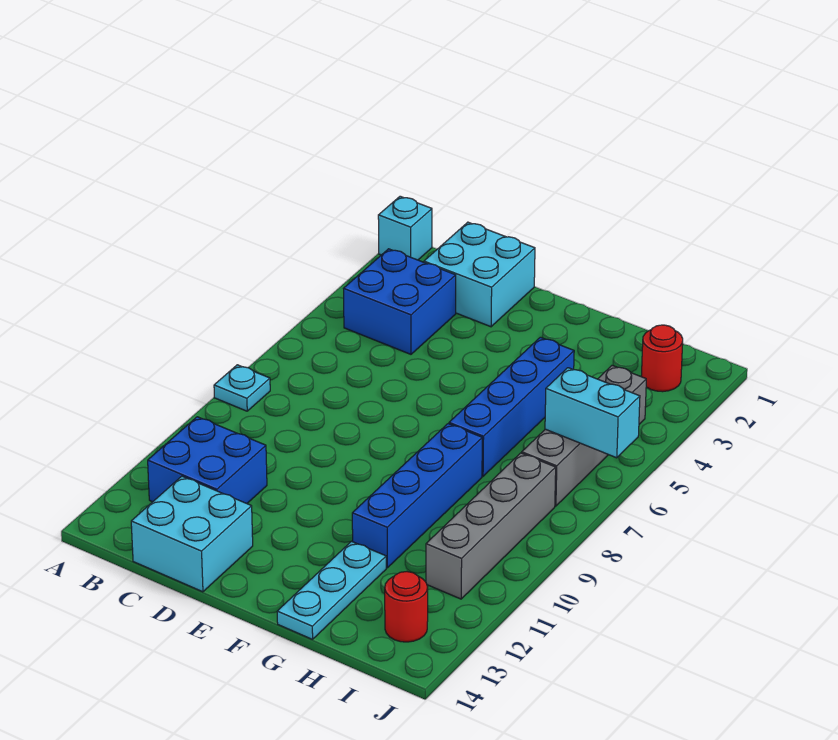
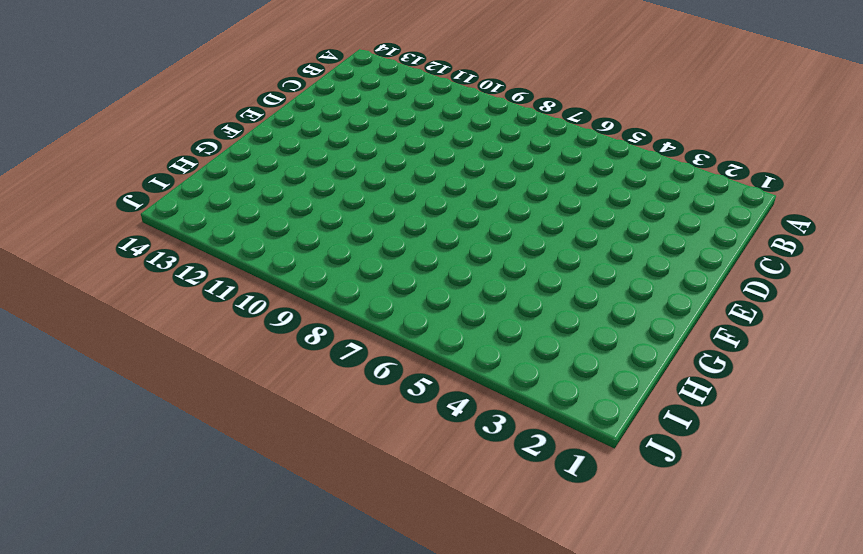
none -> cyan brick A1 level 1
none -> cyan plate A8 level 1
none -> blue brick B3:C4 level 1

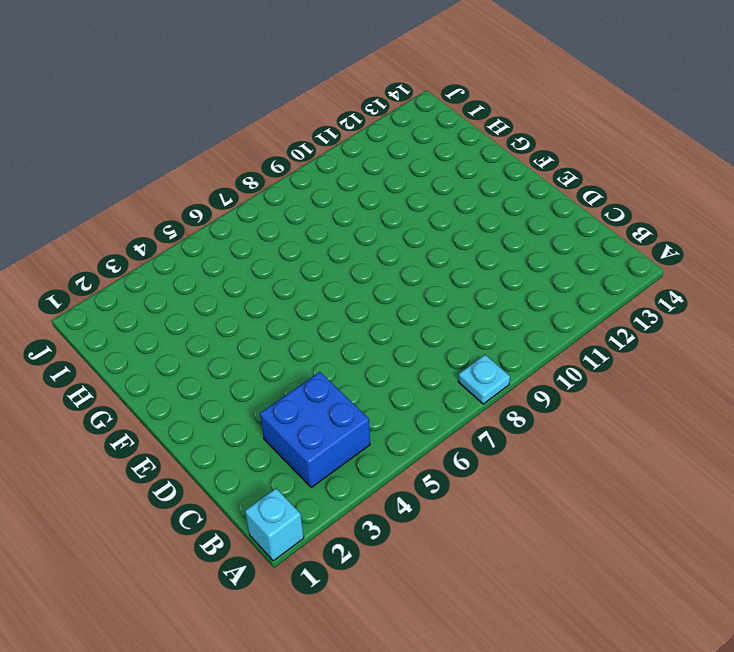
none -> blue brick B11:C12 level 1
none -> cyan brick C1:D2 level 1
none -> cyan brick C13:D14 level 1

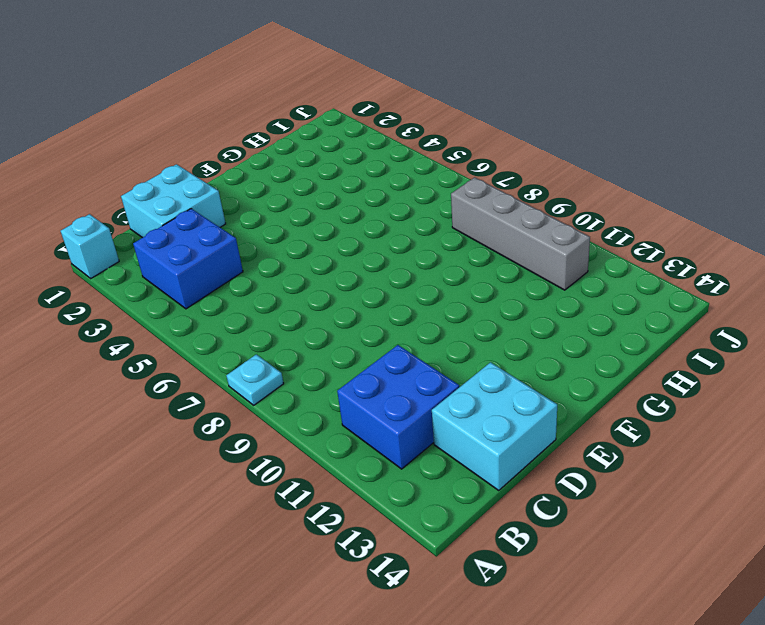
none -> blue brick G4:G7 level 1
none -> blue brick G8:G11 level 1
none -> cyan plate G12:G14 level 1

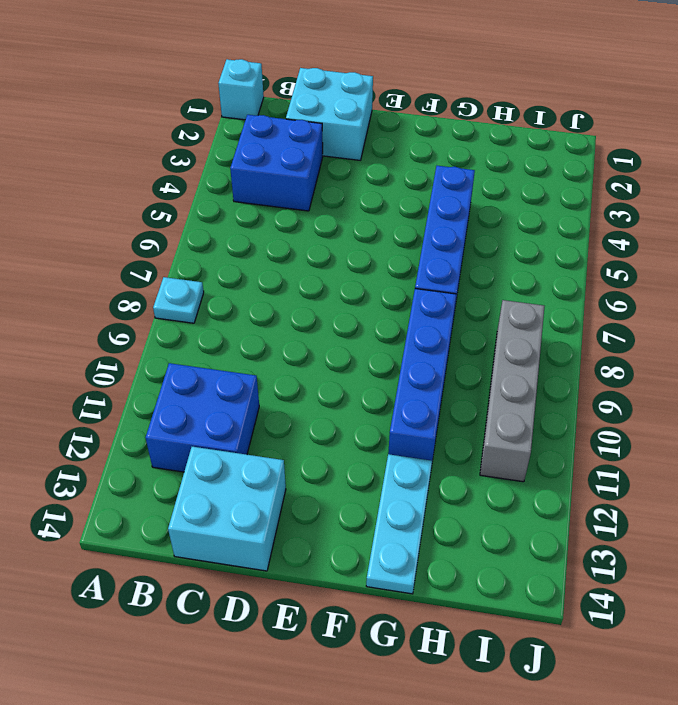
none -> red round brick I2 level 1
none -> grey brick I4:I7 level 1
none -> red round brick I13 level 1

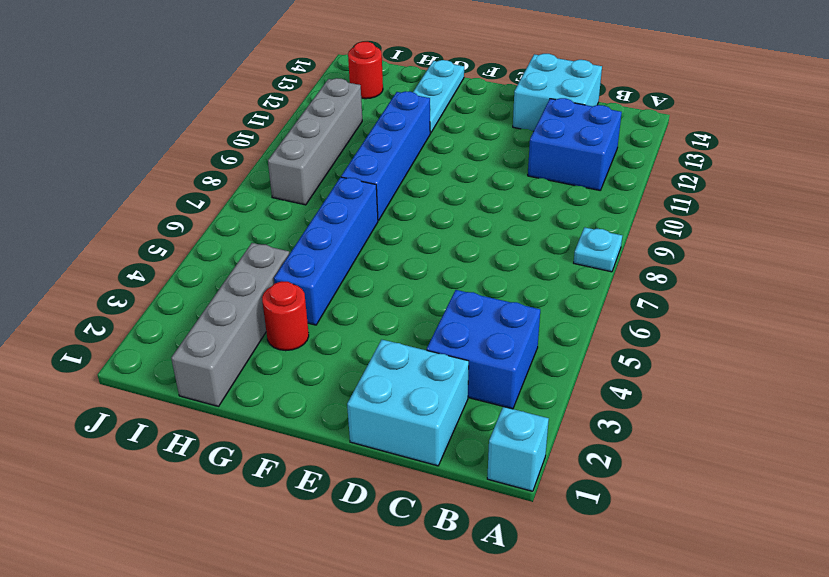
red round brick G3 level 1 -> red round brick I2 level 1
grey brick H1:H4 level 1 -> grey brick I4:I7 level 1
none -> cyan brick I6:J6 level 2

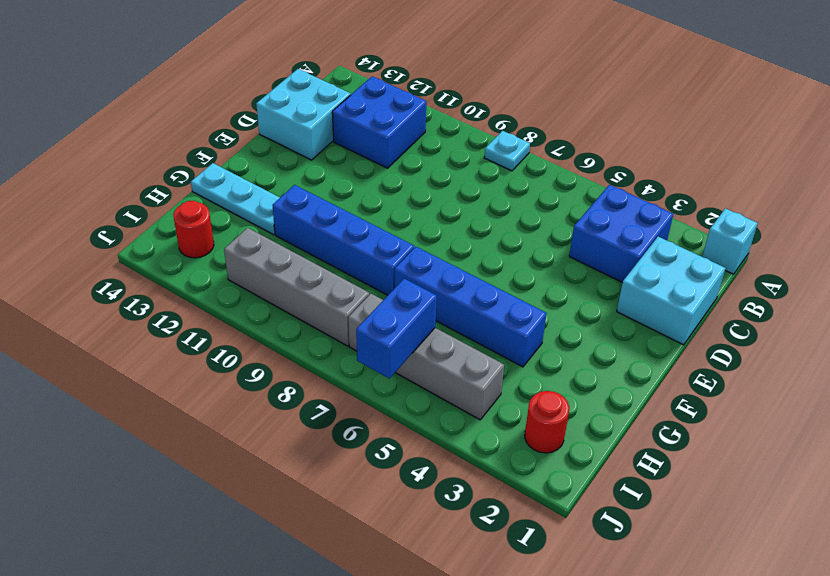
blue brick I6:J6 level 2 -> cyan brick I6:J6 level 2

